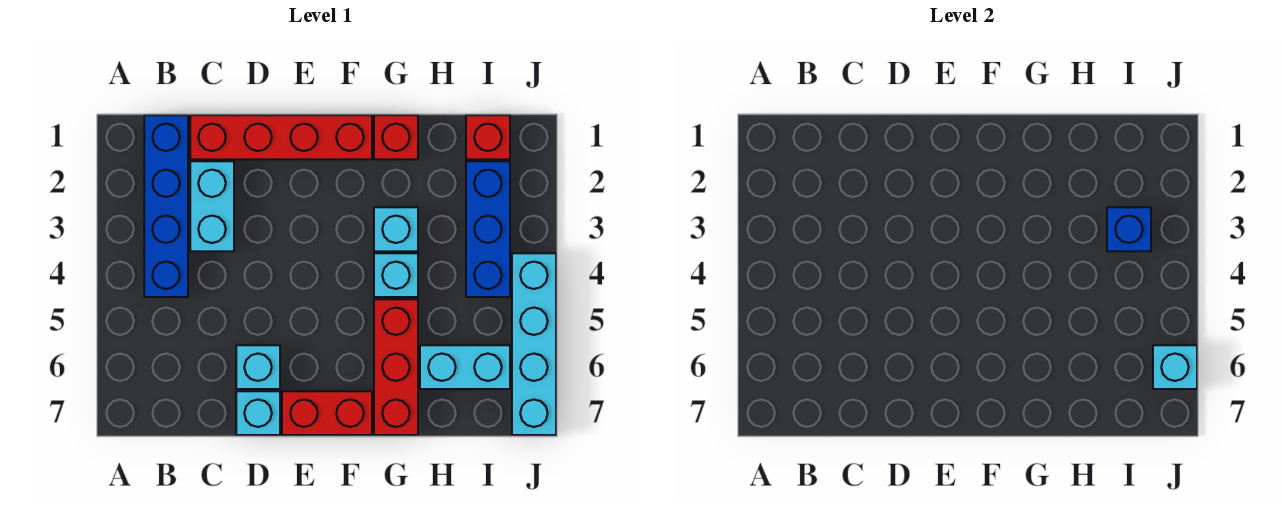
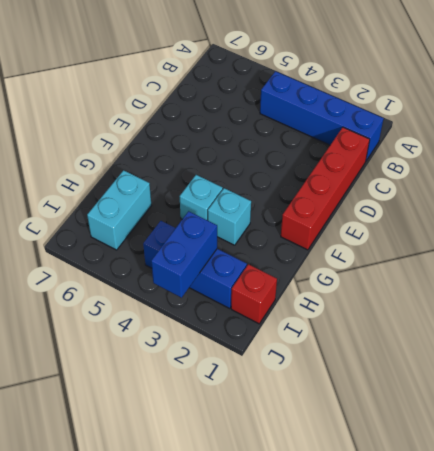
blue brick I3:J3 level 2 -> blue brick I3 level 2
none -> cyan brick C2:C3 level 1
none -> cyan brick D6 level 1
none -> cyan brick D7 level 1

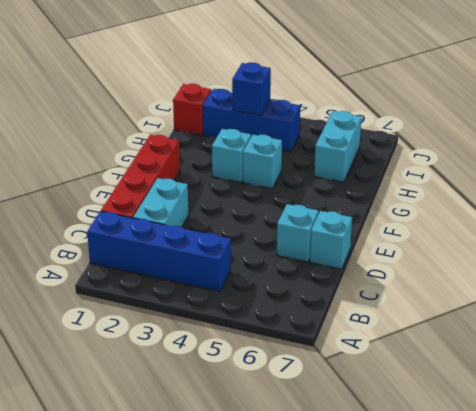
cyan brick C2:D2 level 1 -> cyan brick C2:C3 level 1
none -> red brick E7:F7 level 1
none -> red brick G1 level 1
none -> red brick G5:G7 level 1

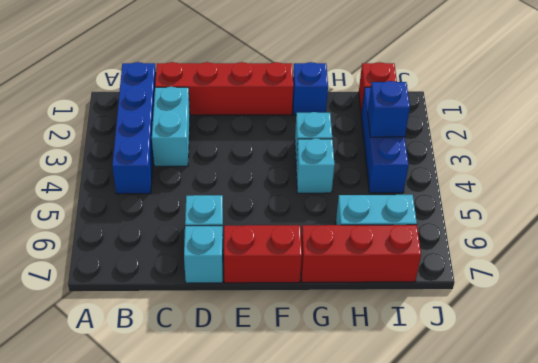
blue brick G1 level 1 -> red brick G1 level 1
red brick G7:I7 level 1 -> red brick G5:G7 level 1
none -> cyan brick J4:J7 level 1
none -> cyan brick J6 level 2

